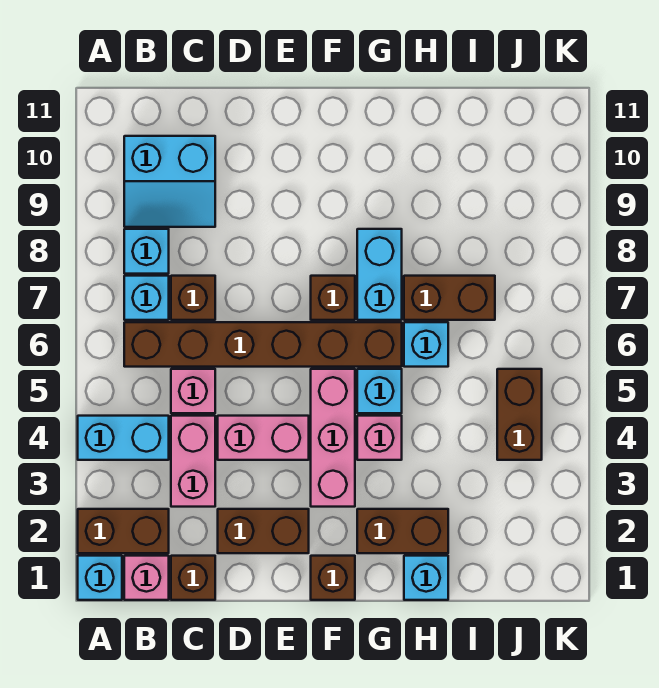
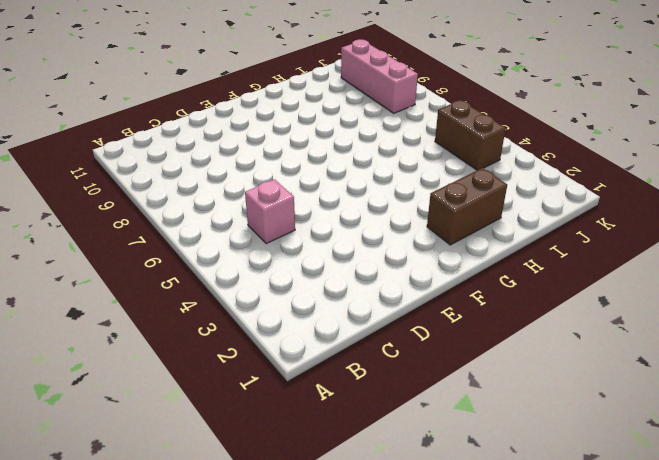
pink brick J8:J10 level 1 -> pink brick F3:F5 level 1
none -> cyan brick A1 level 1
none -> brown brick A2:B2 level 1
none -> cyan brick A4:B4 level 1

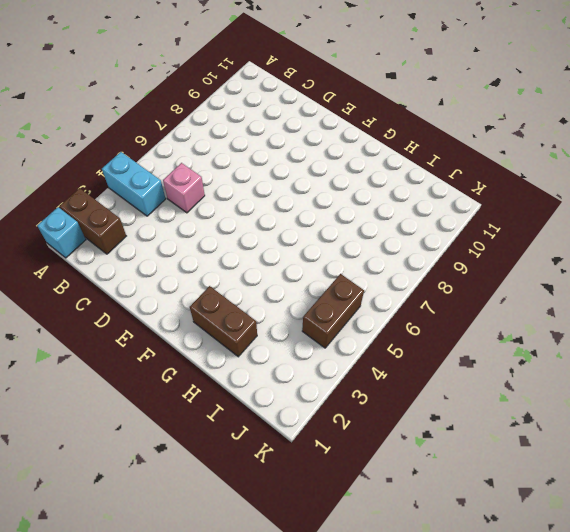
none -> pink brick B1 level 1
none -> brown brick B6:G6 level 1
none -> cyan brick B7 level 1

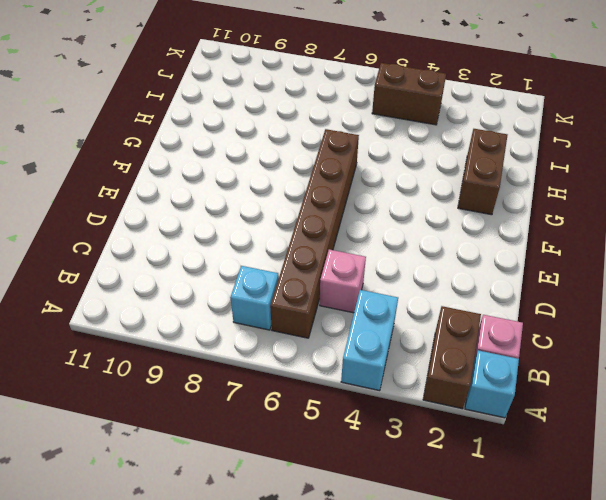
none -> cyan brick B8 level 1
none -> cyan slope B9:C10 level 1 top 10
none -> brown brick C1 level 1

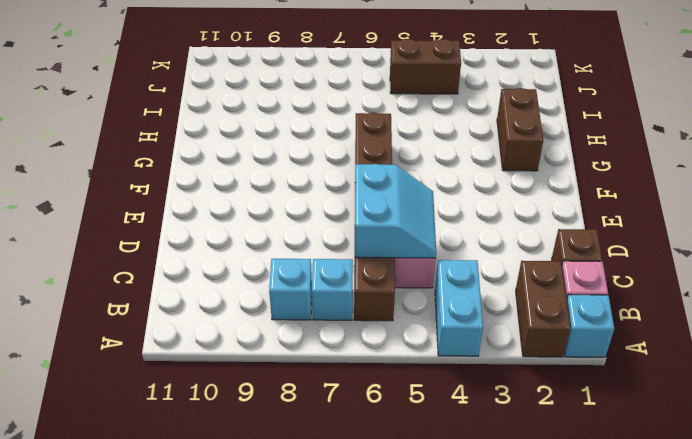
cyan slope C5:D6 level 2 top 6 -> cyan slope B9:C10 level 1 top 10
none -> pink brick C3:C4 level 1
none -> brown brick C7 level 1
none -> brown brick D2:E2 level 1

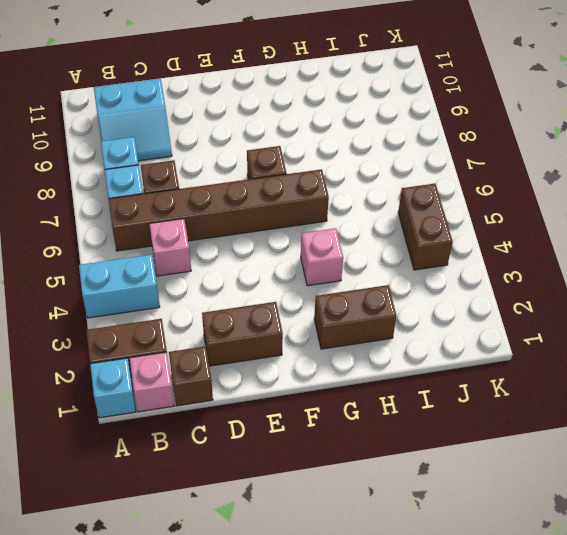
none -> pink brick C3:C4 level 1
none -> pink brick D4:E4 level 1
none -> brown brick F1 level 1

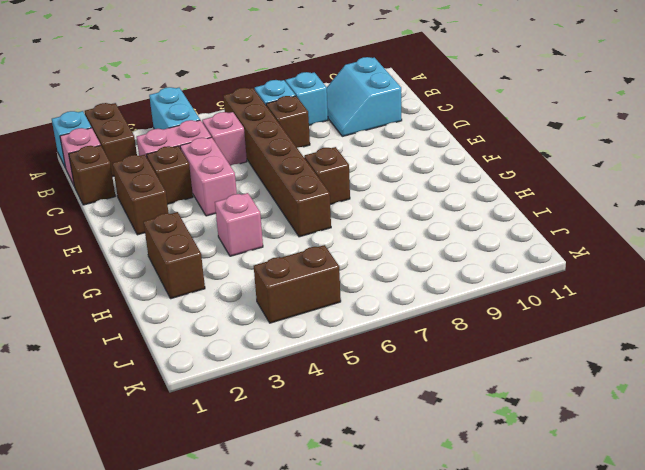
brown brick D3 level 1 -> brown brick F1 level 1
none -> pink brick F3:F5 level 1
none -> cyan brick G5 level 1
none -> cyan brick G7:G8 level 1

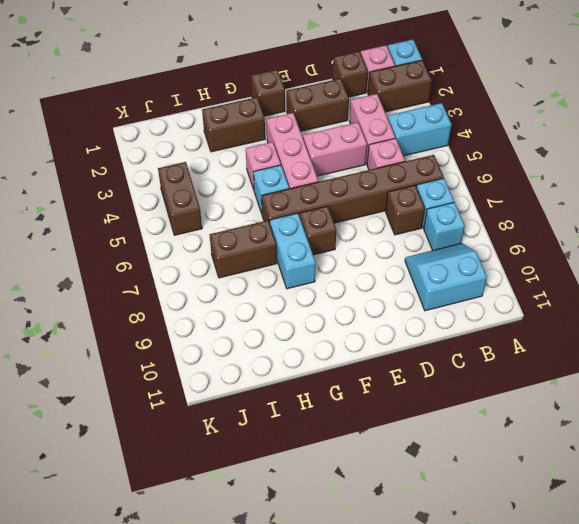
none -> cyan brick H1 level 1
none -> cyan brick H6 level 1

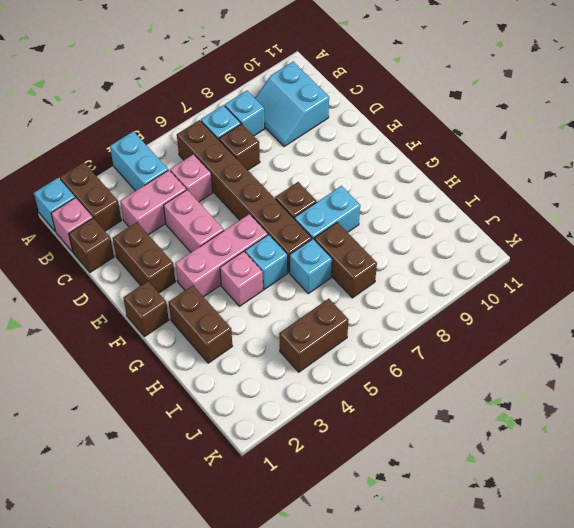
none -> cyan brick H1 level 1

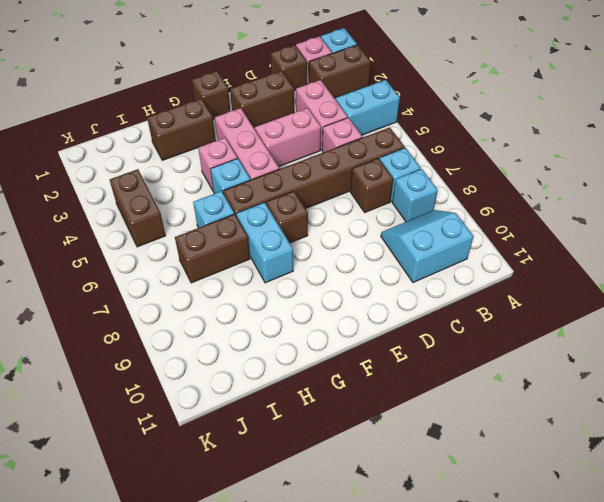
none -> cyan brick H1 level 1

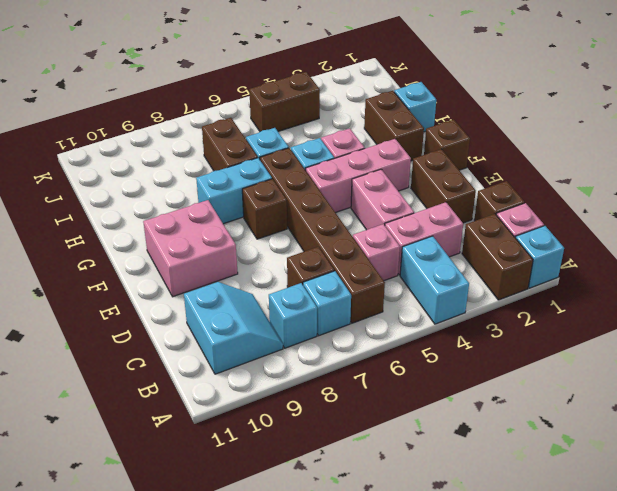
pink brick E9:F10 level 1 -> none

